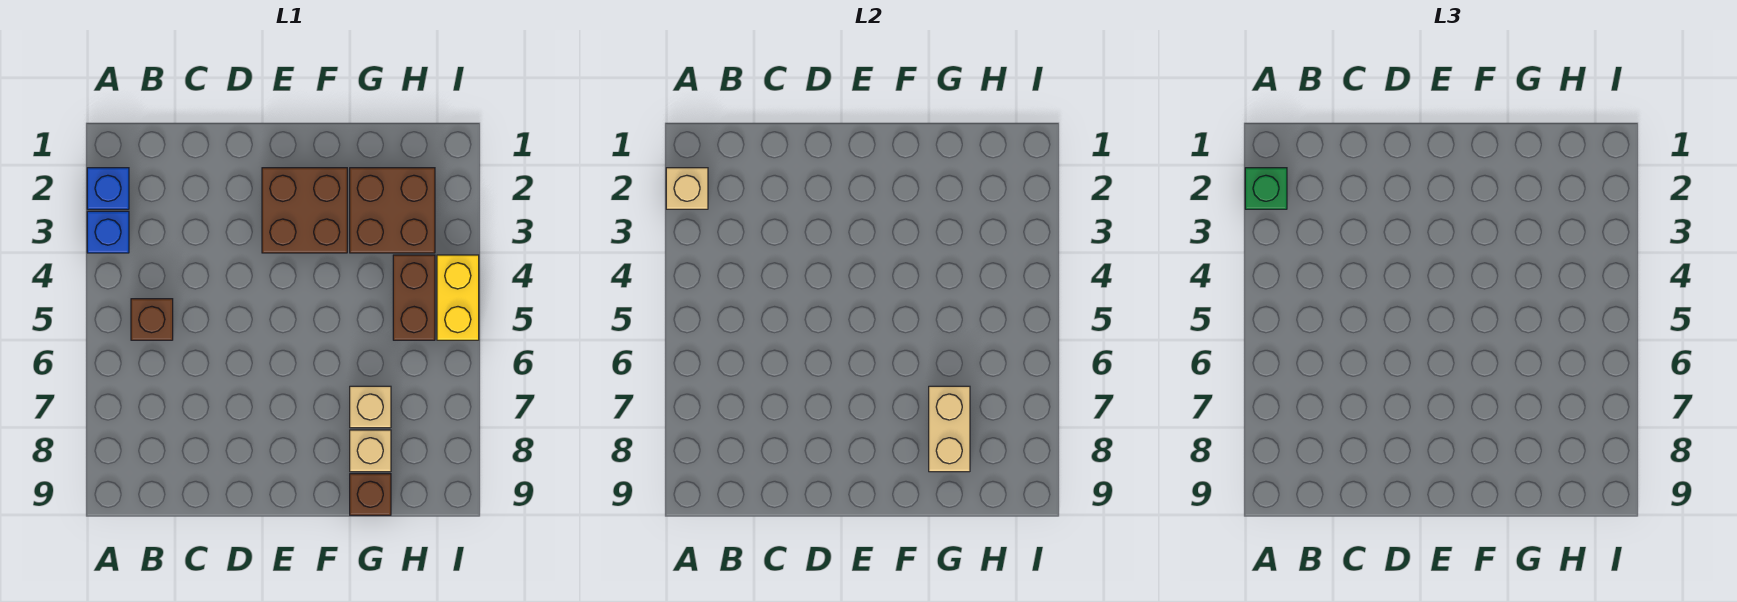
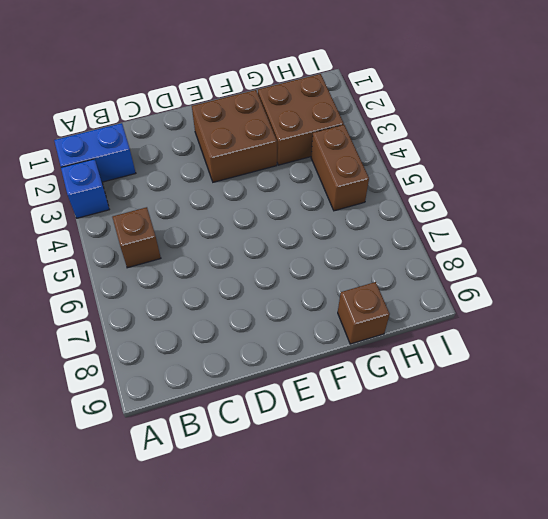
blue brick A2:B2 level 1 -> blue brick A2 level 1
none -> tan brick G7 level 1
none -> tan brick G8 level 1
none -> yellow brick I4:I5 level 1

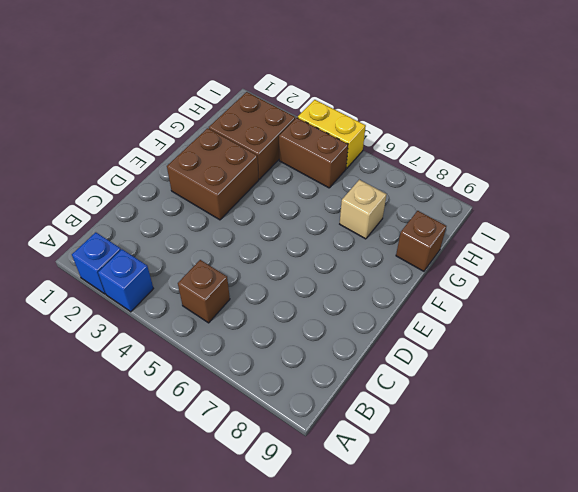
none -> tan brick G8 level 1
none -> tan brick A2 level 2
none -> tan brick G7:G8 level 2

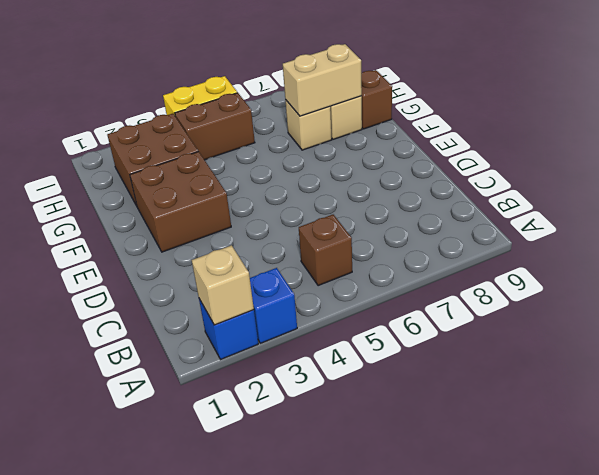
none -> green brick A2 level 3

